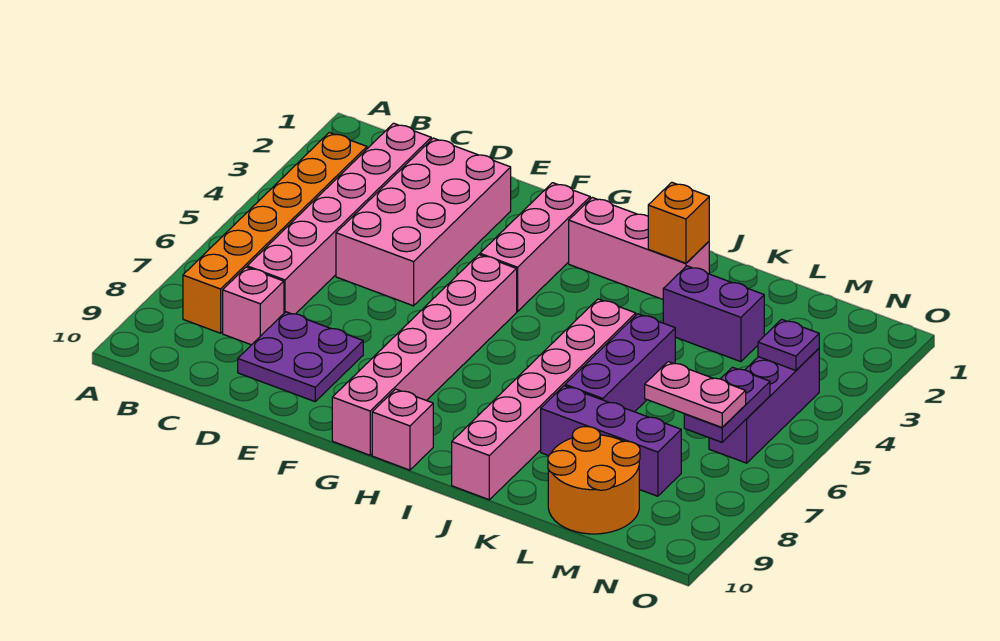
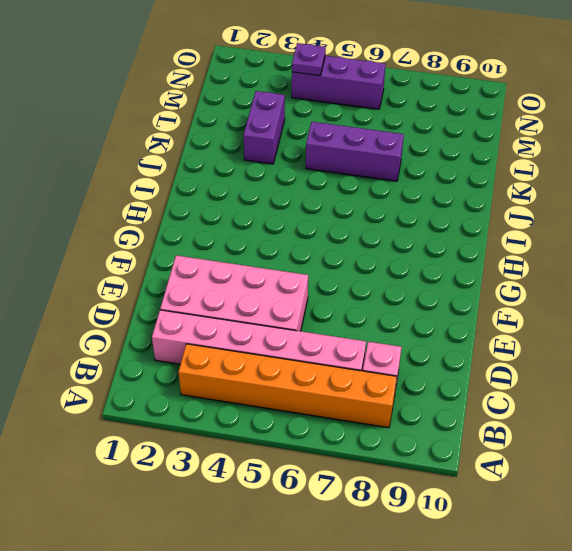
none -> purple plate D8:E9 level 1
none -> pink brick G2:G4 level 1
none -> pink brick G5:G10 level 1

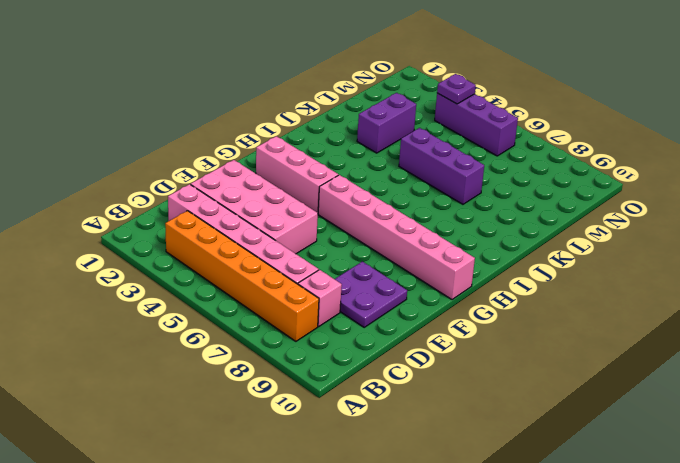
none -> pink brick H2:J2 level 1
none -> pink brick H10 level 1
none -> pink brick J5:J10 level 1

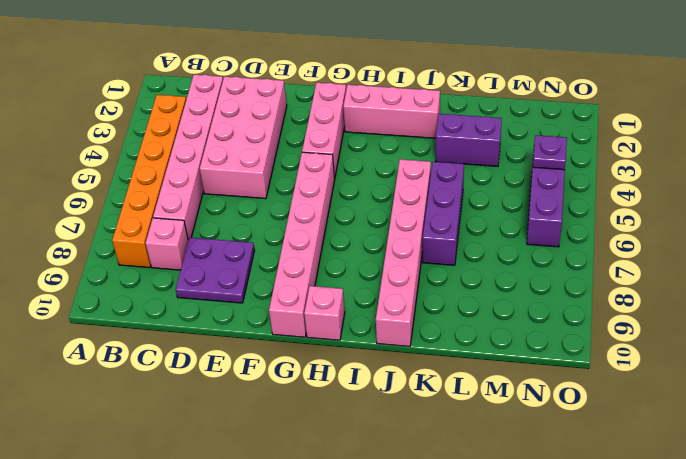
none -> purple brick K8:M8 level 1
none -> orange round brick L9:M10 level 1
none -> orange brick J2 level 2

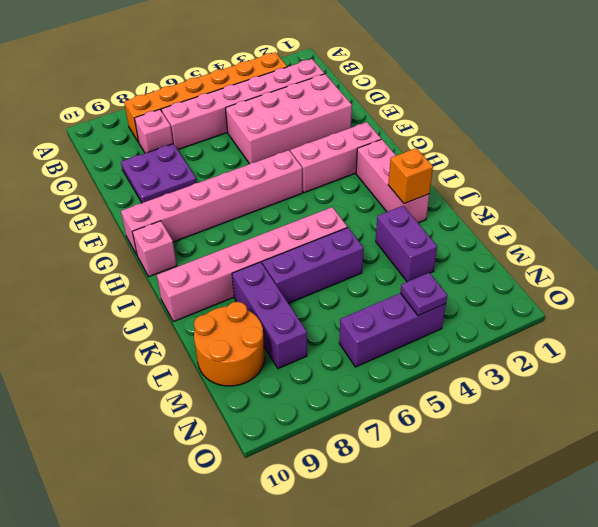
none -> purple plate N6:N7 level 2
none -> pink plate M7:N7 level 3

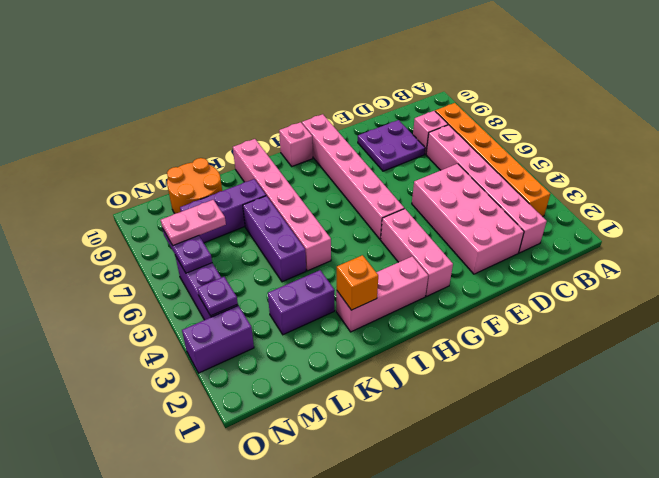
purple brick N3:O3 level 1 -> none

